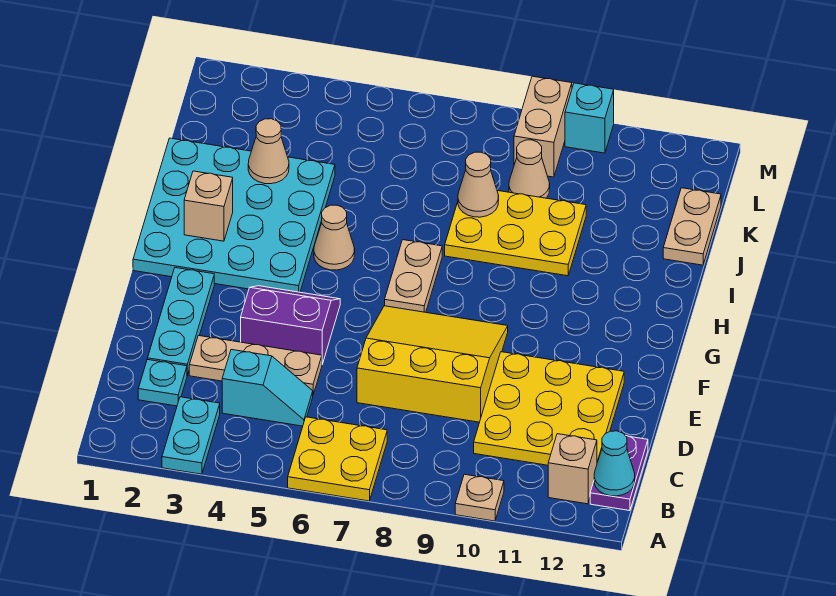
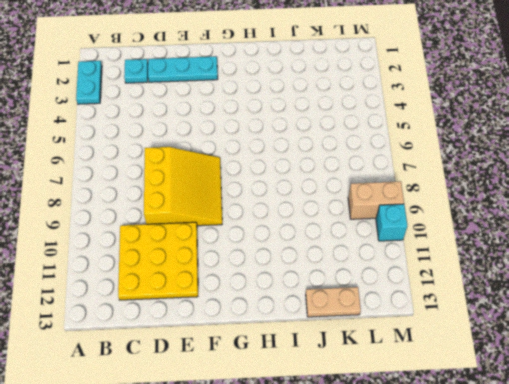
cyan plate A2:A3 level 1 -> cyan plate A3:B3 level 1
none -> yellow plate A6:B7 level 1
none -> tan plate A10 level 1
none -> tan brick B12 level 1

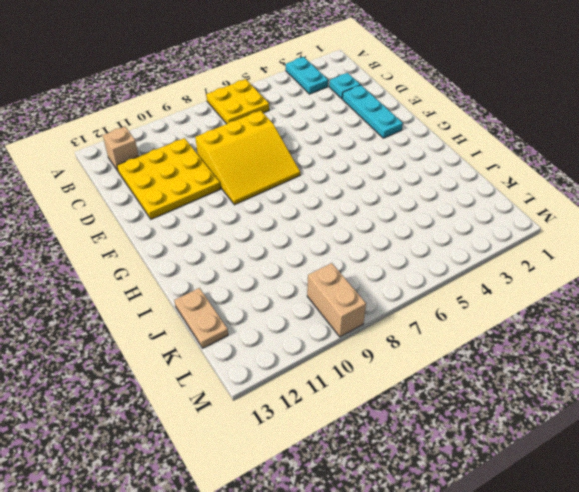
none -> tan plate A10 level 1
none -> purple plate B13:C13 level 1
none -> cyan slope C4:C5 level 1 top 4

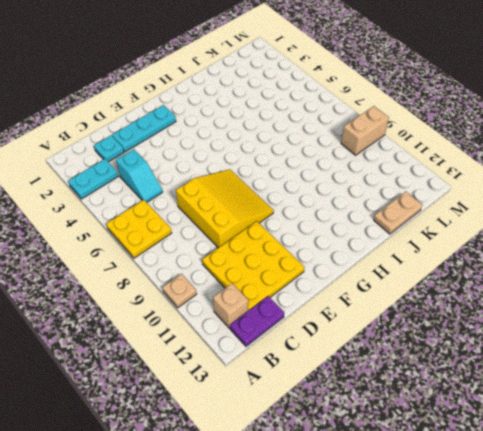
none -> tan plate D3:D5 level 1
none -> purple slope E4:F5 level 1 top E
none -> cyan plate G1:J4 level 1

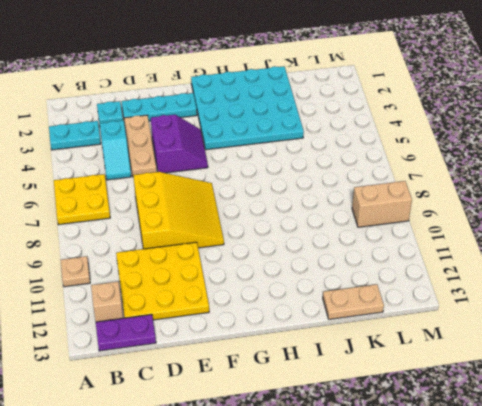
none -> tan plate G7:H7 level 1
none -> tan cone H5 level 1
none -> yellow plate I8:J10 level 1

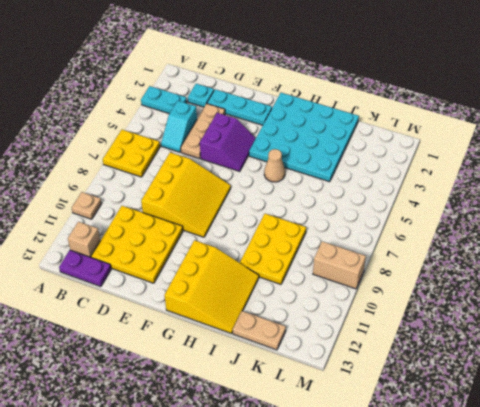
yellow slope G11:I13 level 1 top G -> none
none -> tan plate G7:H7 level 1
none -> tan cone K9 level 1
none -> cyan brick M10 level 1

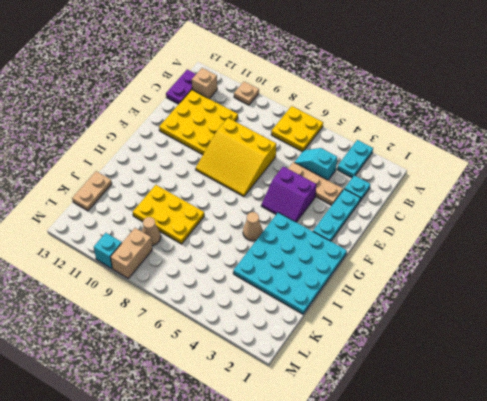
none -> tan plate G7:H7 level 1
none -> cyan cone B13 level 2
none -> tan brick H2 level 2

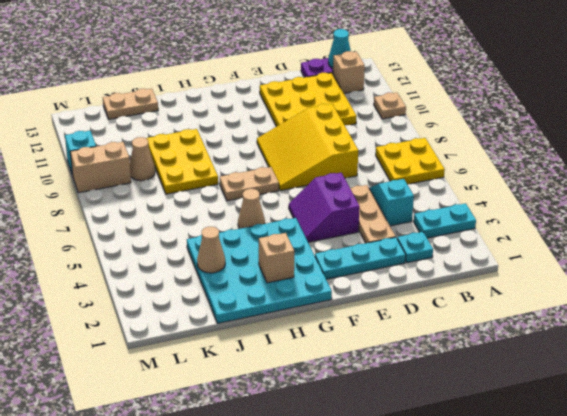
none -> tan cone J8 level 2

